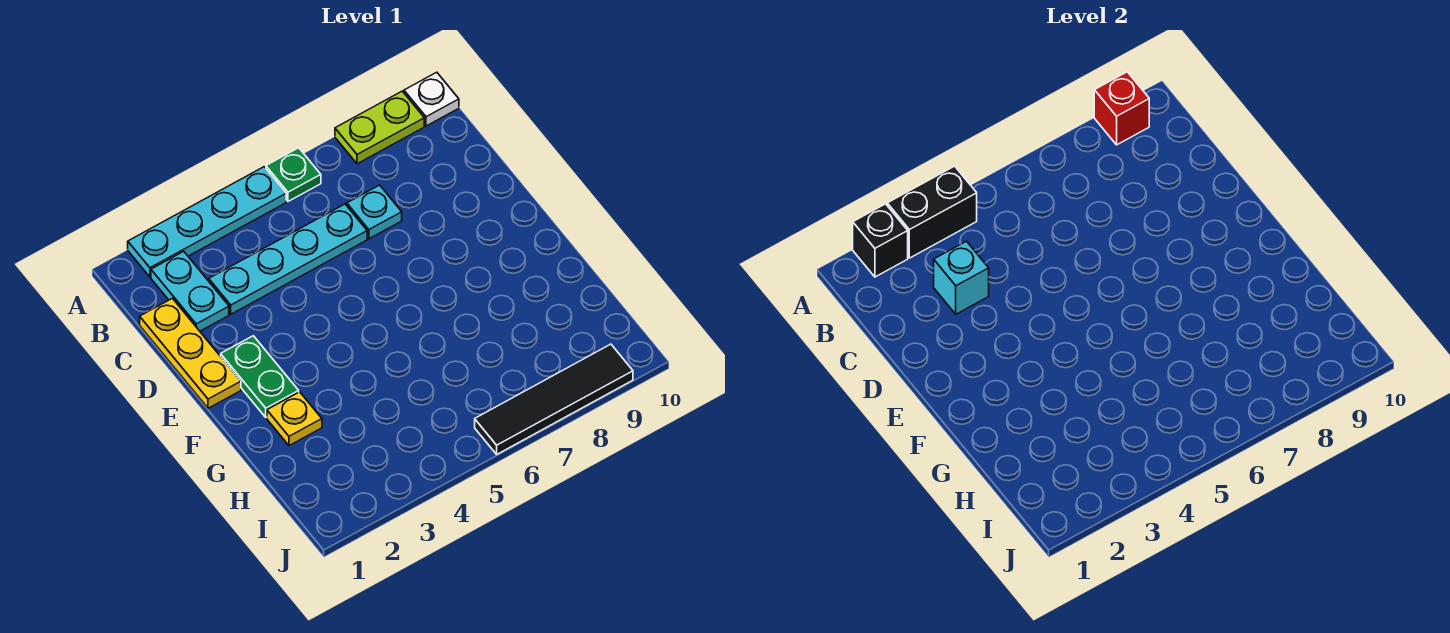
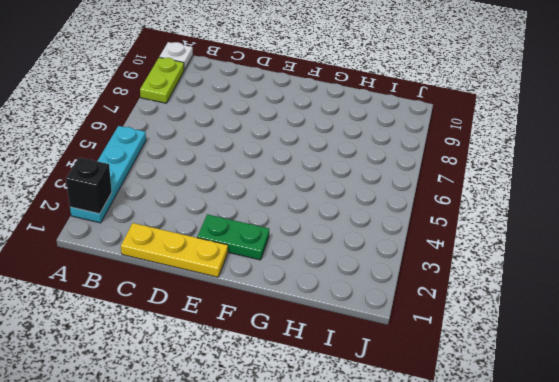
none -> green plate A6 level 1
none -> cyan plate B2:C2 level 1
none -> cyan plate C3:C6 level 1

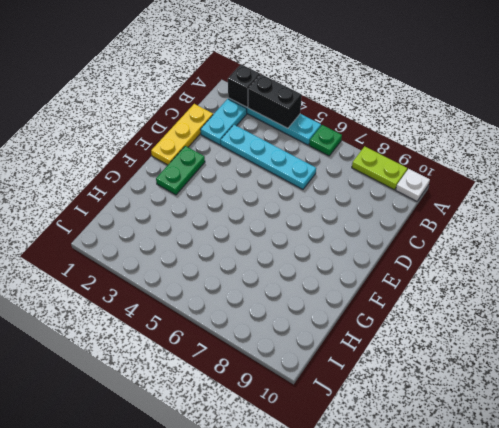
none -> cyan plate C7 level 1
none -> yellow plate G2 level 1
none -> black tile J6:J9 level 1

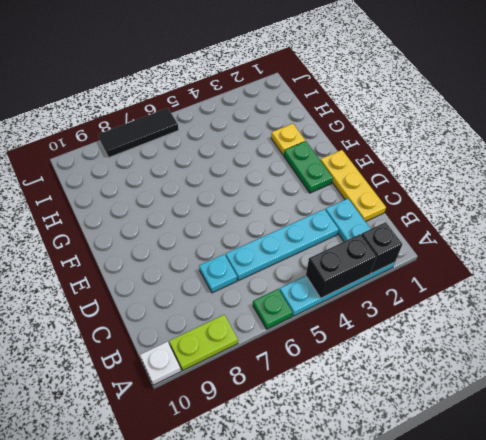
black tile J6:J8 level 1 -> black tile J6:J9 level 1
none -> red brick A9 level 2
none -> cyan brick C3 level 2

